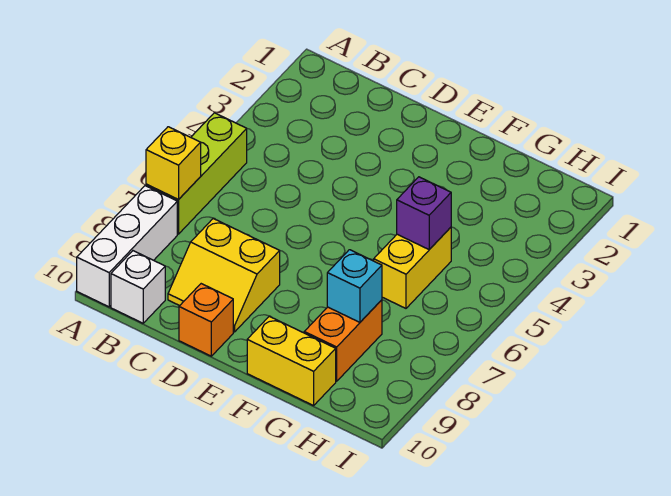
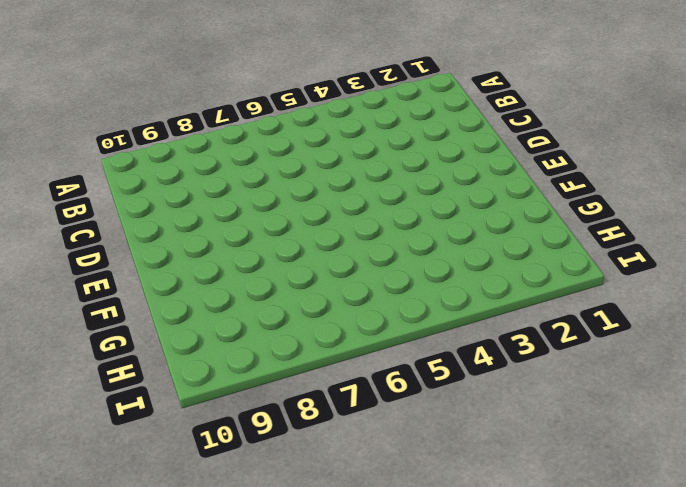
none -> lime brick A5:A7 level 1
none -> white brick A8:A10 level 1

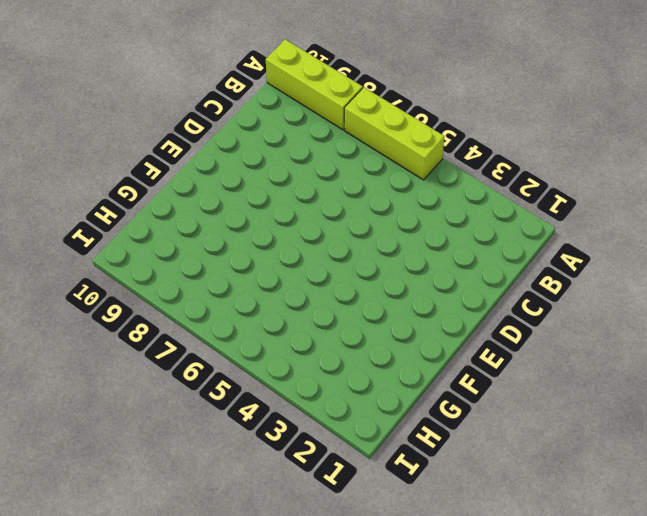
lime brick A8:A10 level 1 -> white brick A8:A10 level 1
none -> white brick B10 level 1
none -> yellow slope C8:D9 level 1 top 8

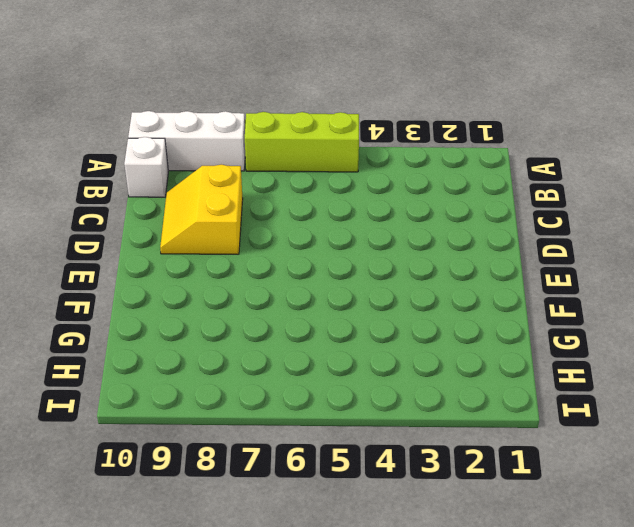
none -> orange brick D10 level 1
none -> yellow brick F10:G10 level 1

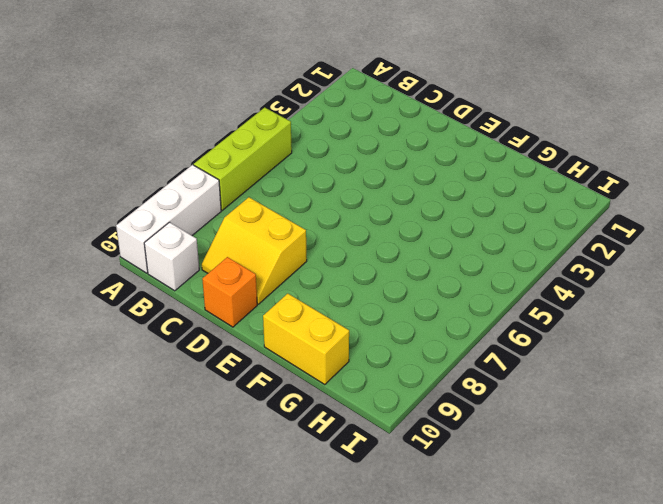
none -> yellow brick G5:G6 level 1
none -> orange brick G8:G9 level 1

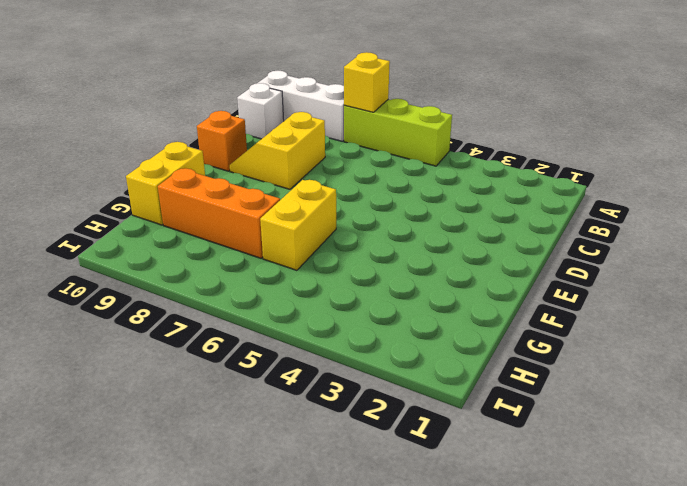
yellow brick F6:G6 level 1 -> yellow brick G5:G6 level 1
orange brick G7:G9 level 1 -> orange brick G8:G9 level 1
none -> purple brick G5 level 2
none -> cyan brick G8 level 2

